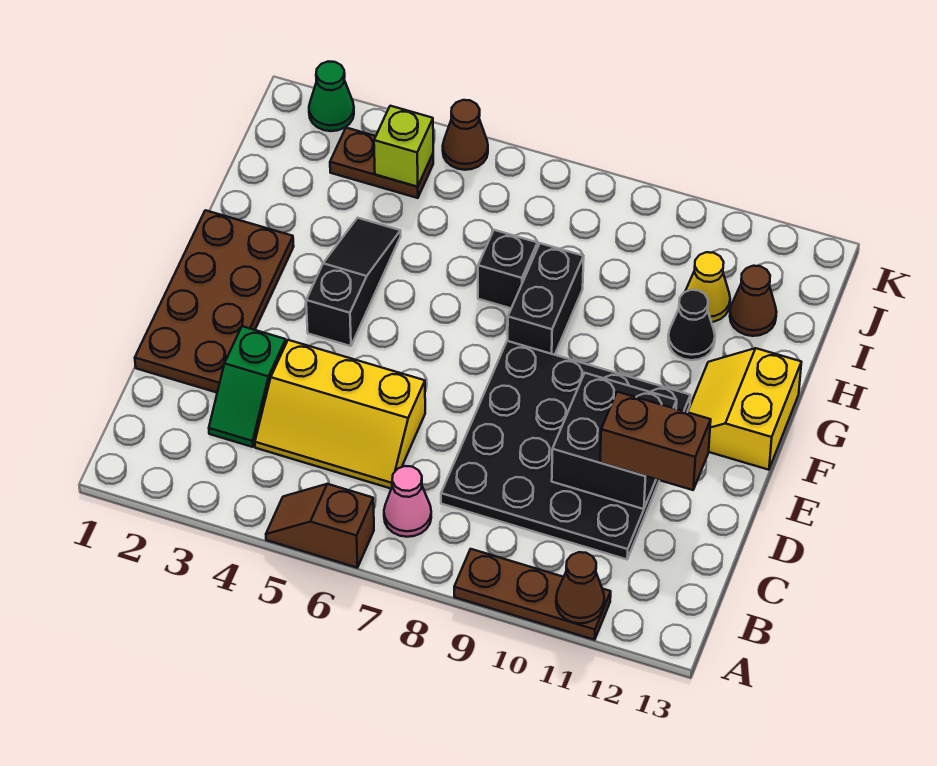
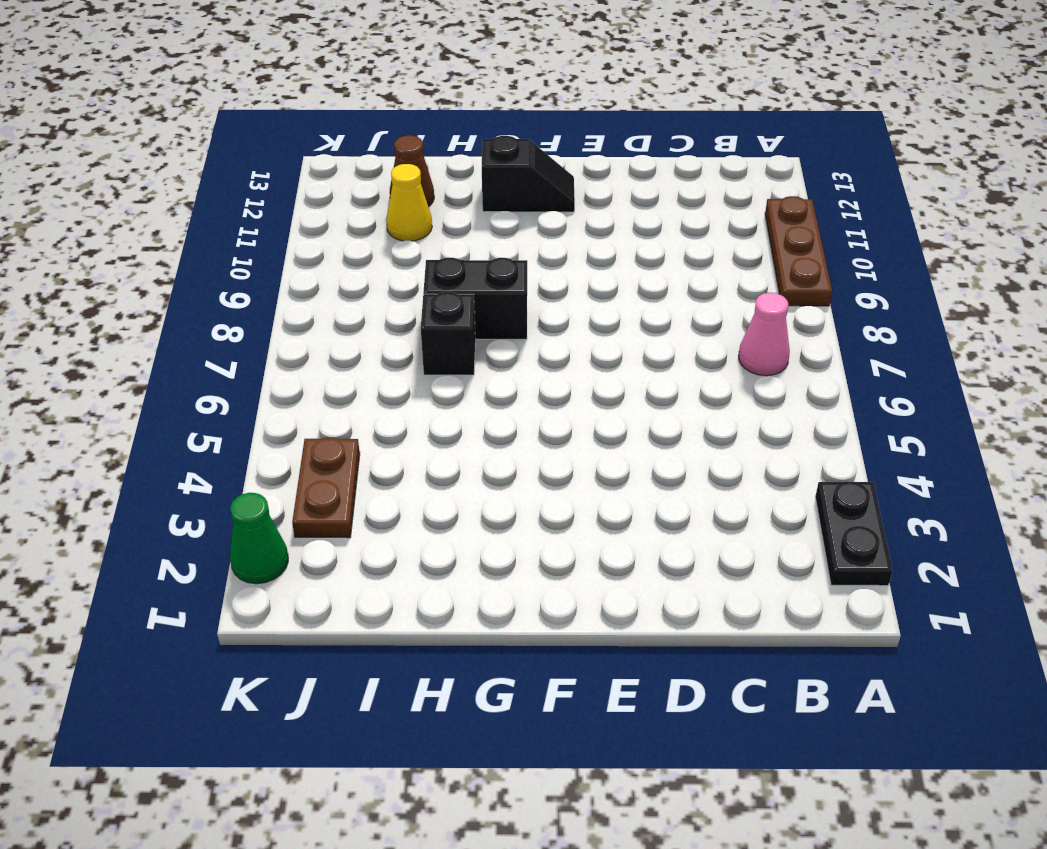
black plate A2:A3 level 1 -> none
black slope F12:G12 level 1 top G -> yellow slope F12:G13 level 1 top 13
none -> brown slope A5:A6 level 1 top 6
none -> green slope C3:D3 level 1 top D
none -> yellow slope C4:D6 level 1 top D

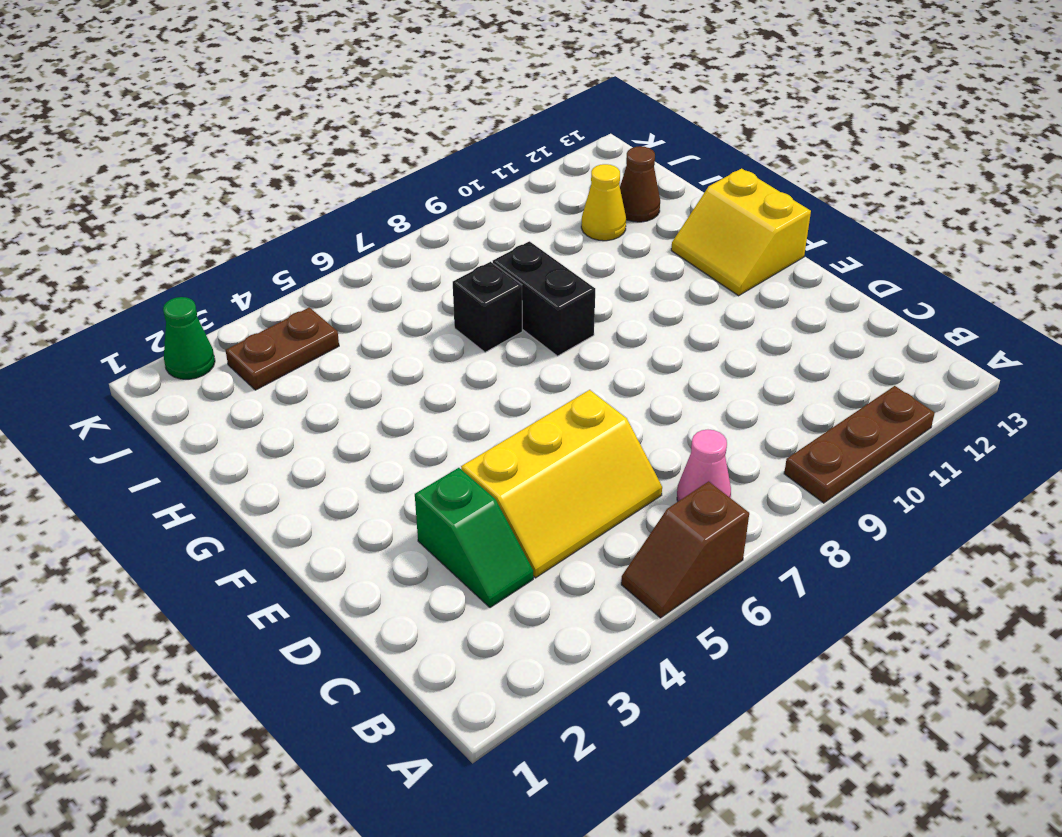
none -> black plate C8:F11 level 1
none -> brown plate D1:G2 level 1
none -> black slope F4:H4 level 1 top F

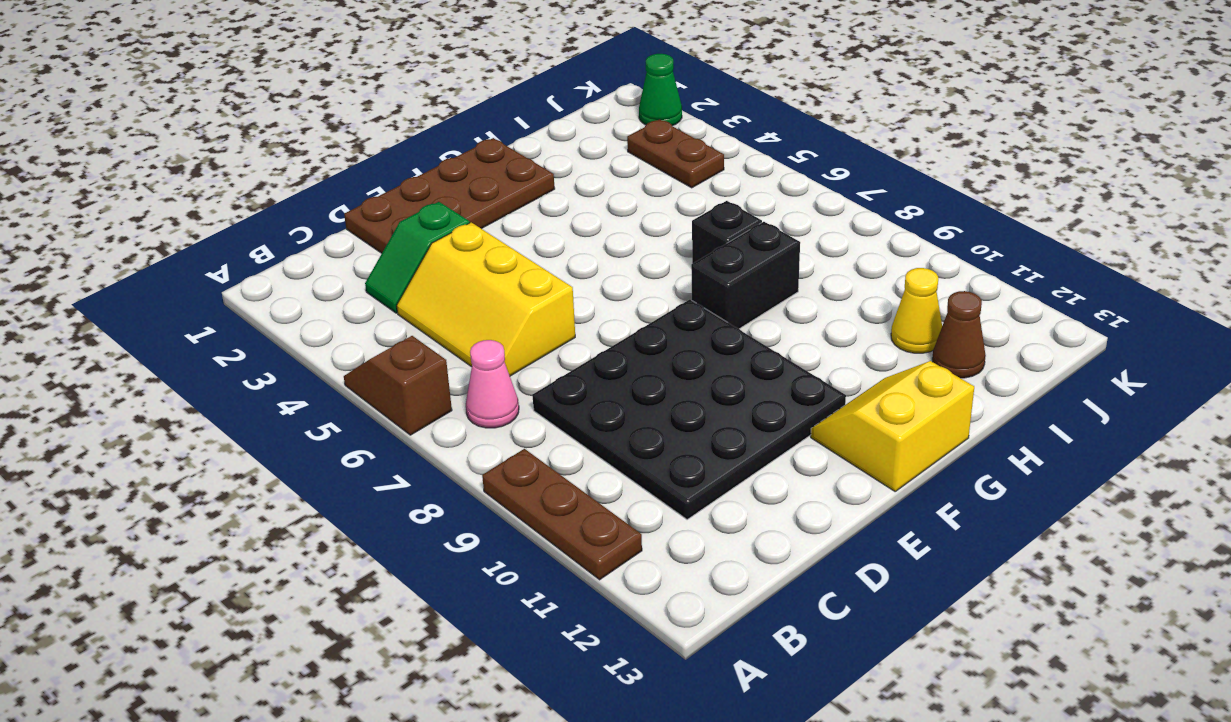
none -> black slope F4:H4 level 1 top F
none -> black cone H11 level 1
none -> brown cone K5 level 1

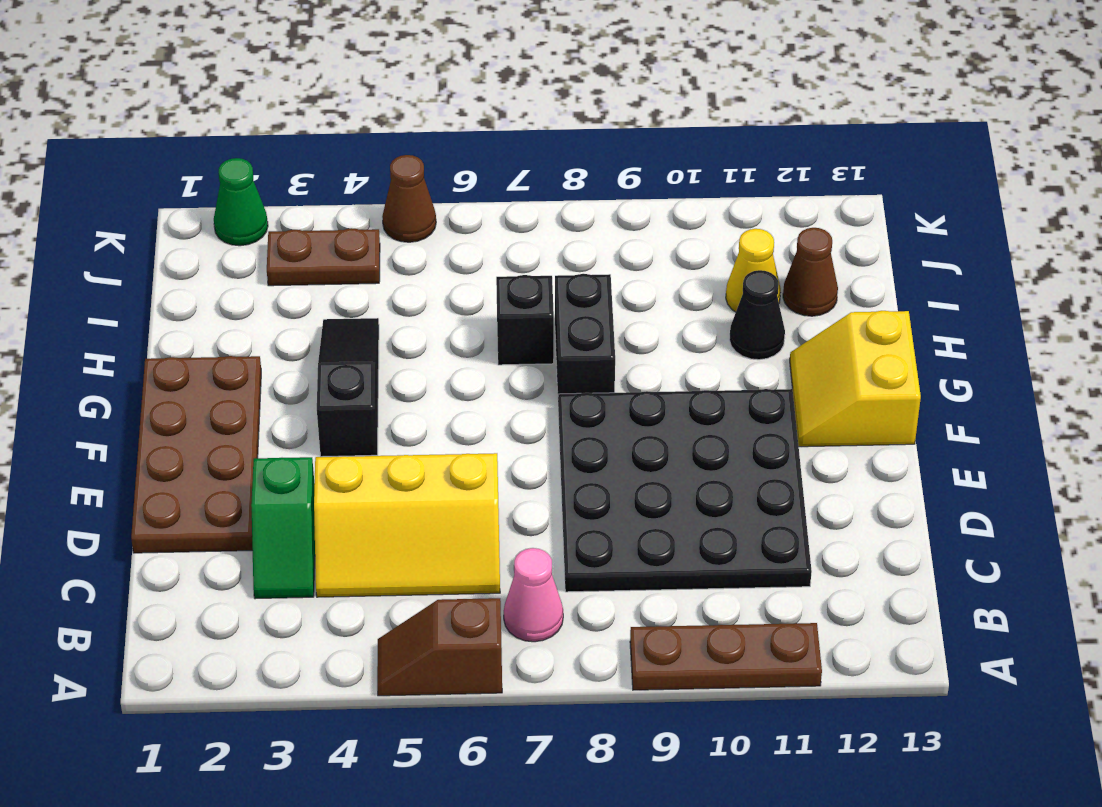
none -> brown cone A11 level 2
none -> black brick D10:E11 level 2
none -> lime brick J4 level 2

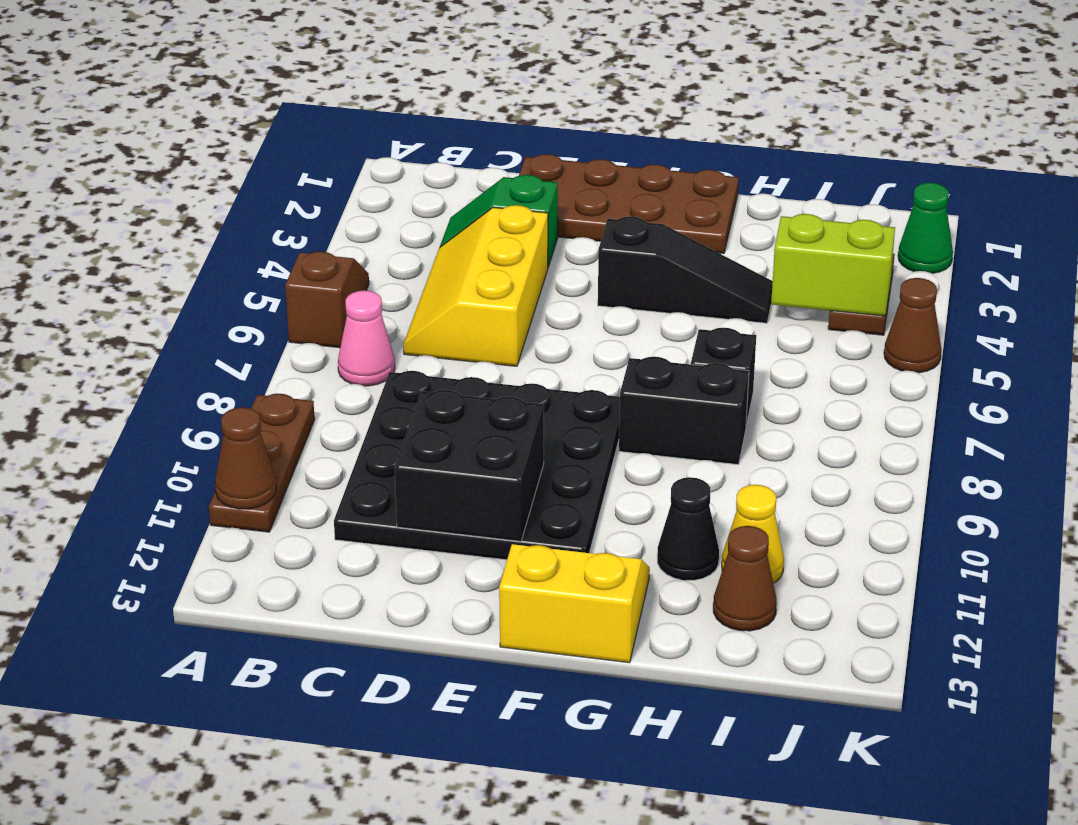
lime brick I4:J4 level 2 -> lime brick J4 level 2
none -> brown brick D11:D12 level 3

